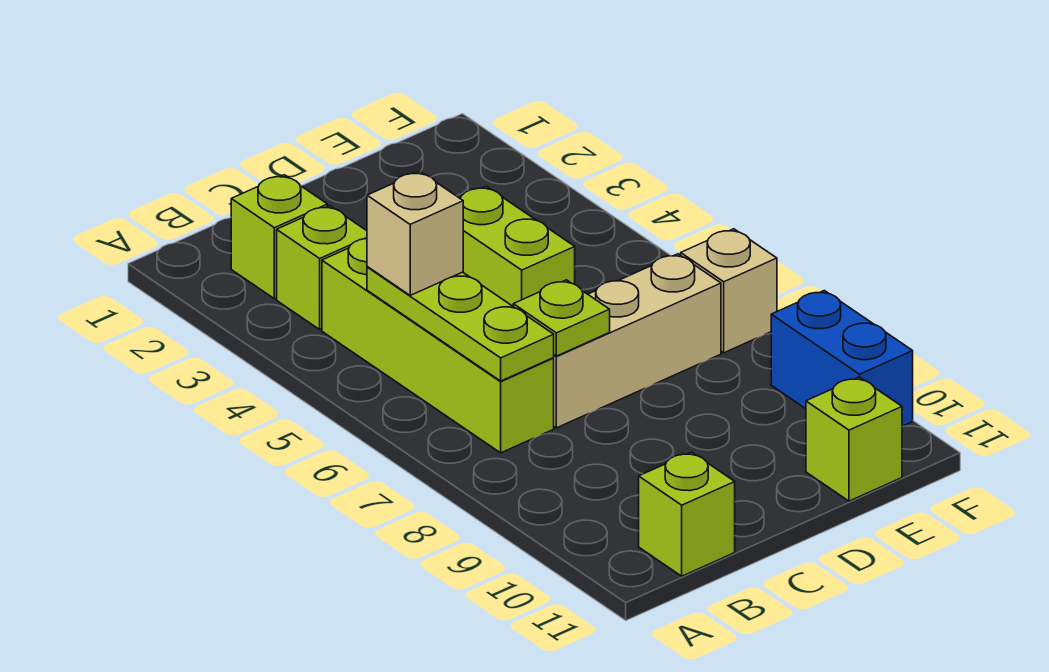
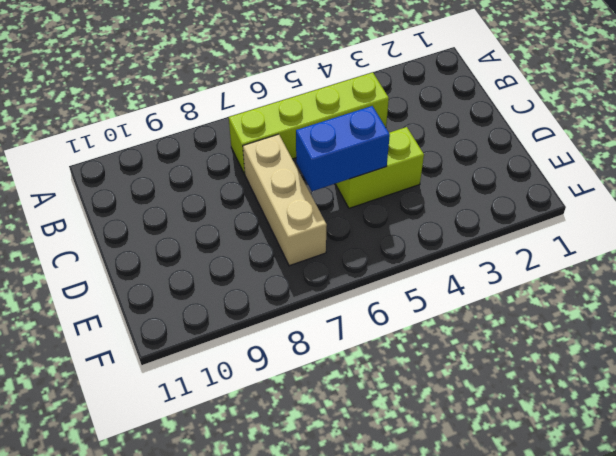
blue brick D5:D6 level 2 -> blue brick F9:F10 level 1
none -> lime brick B2 level 1
none -> lime brick B3 level 1
none -> lime brick B11 level 1

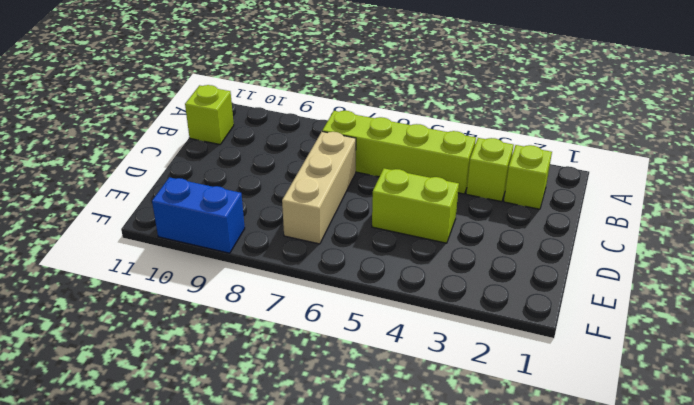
none -> lime brick E11 level 1
none -> tan brick F7 level 1
none -> lime plate B5:B7 level 2

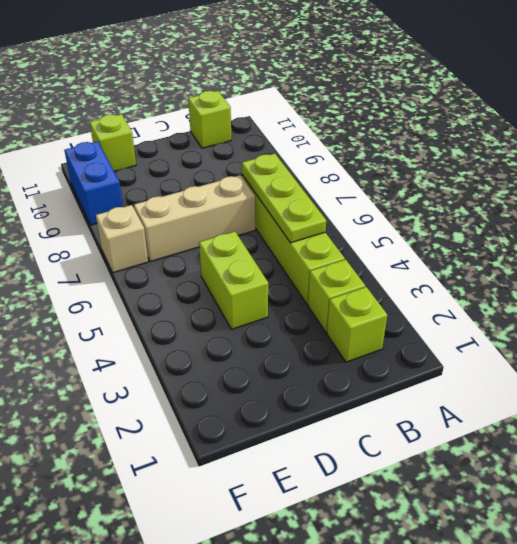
none -> lime plate C7 level 2
none -> tan brick B5 level 3

